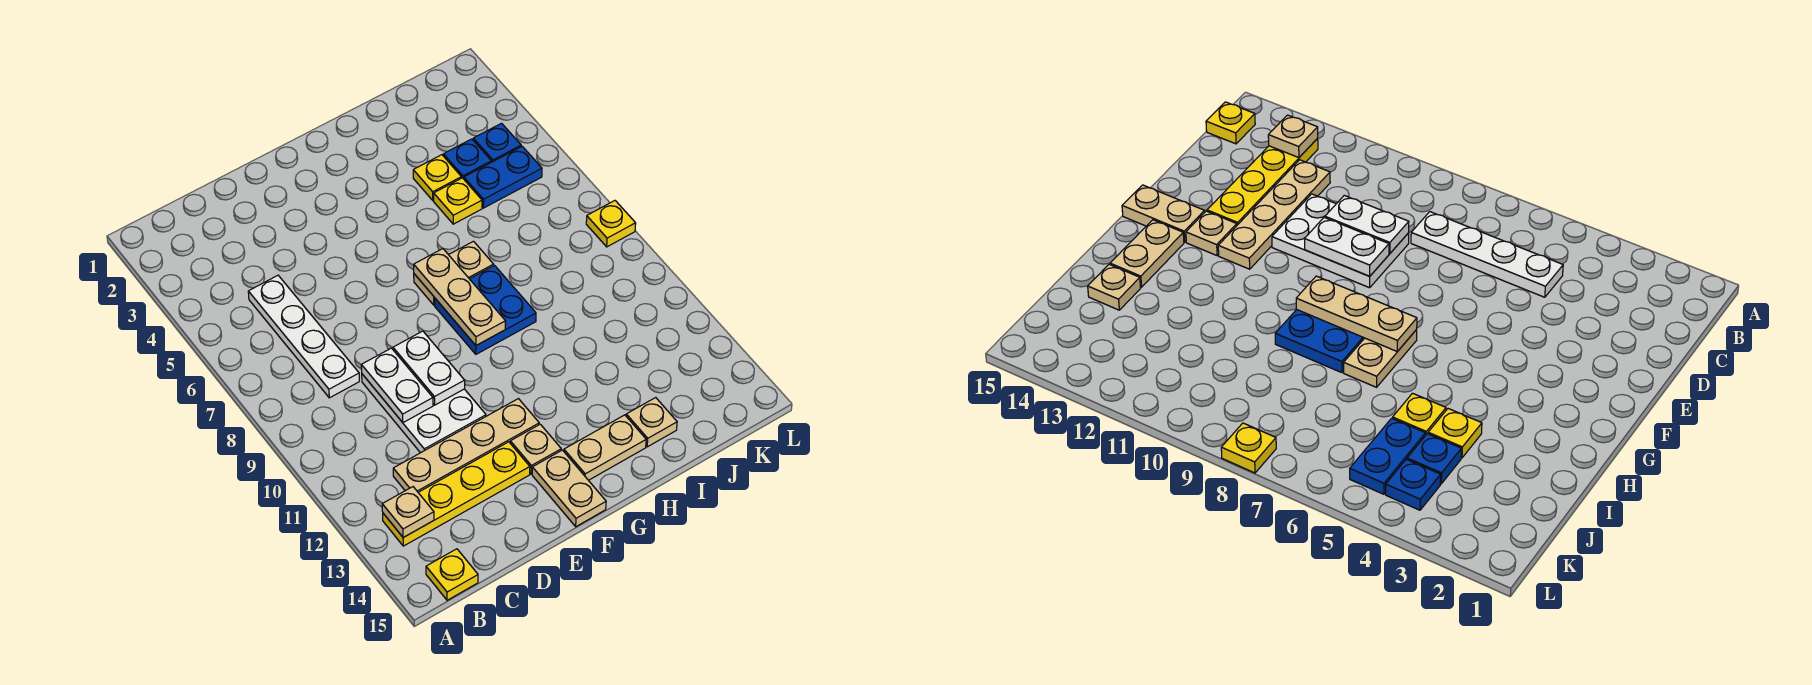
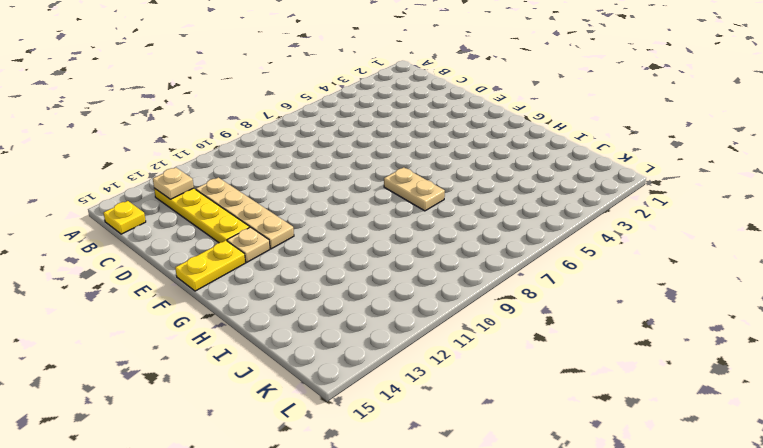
yellow plate F14:F15 level 1 -> tan plate F14:F15 level 1
none -> white plate C5:C8 level 1
none -> white plate D9:E11 level 1
none -> blue plate G8:H9 level 1

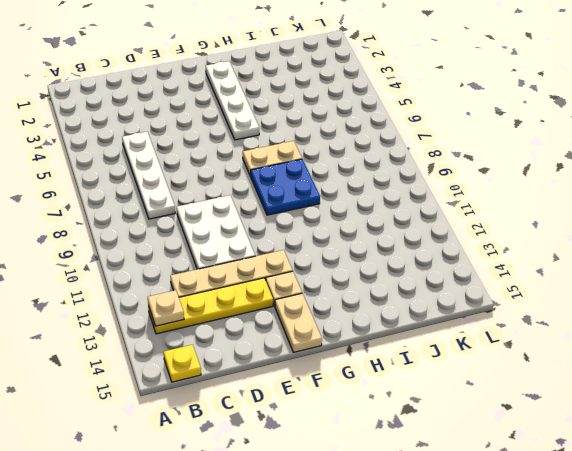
white plate G2:G5 level 1 -> none
none -> tan plate G14:H14 level 1
none -> yellow plate I4 level 1
none -> yellow plate I5 level 1

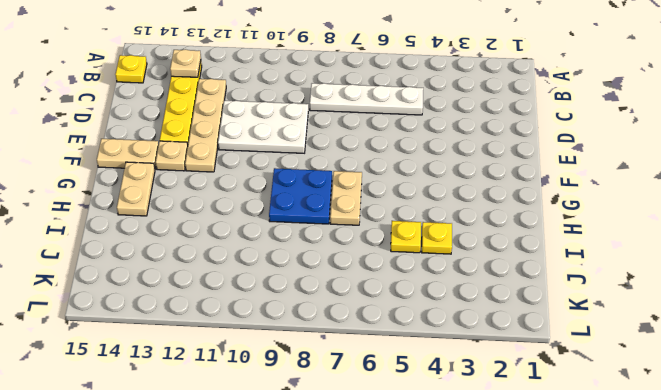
none -> tan plate I14 level 1
none -> blue plate J4 level 1
none -> blue plate J5:K5 level 1

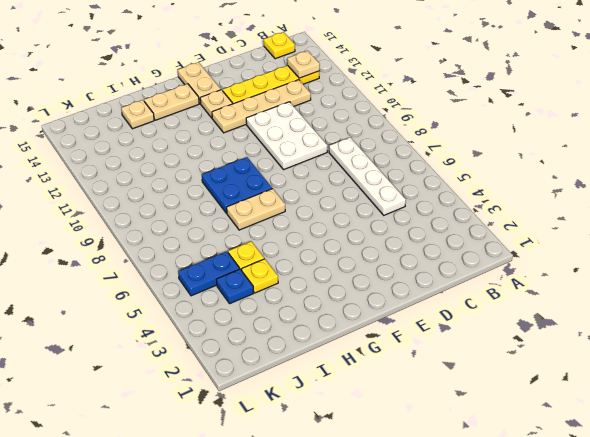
none -> blue plate K4 level 1
none -> yellow plate L8 level 1
none -> white plate D9:D10 level 2

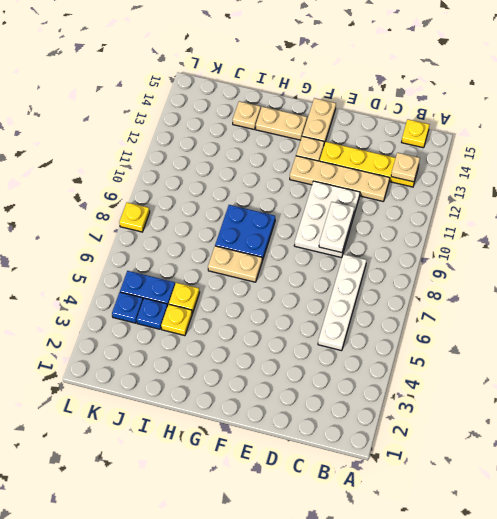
none -> white plate E9:E10 level 2
none -> tan plate G7:G9 level 2

